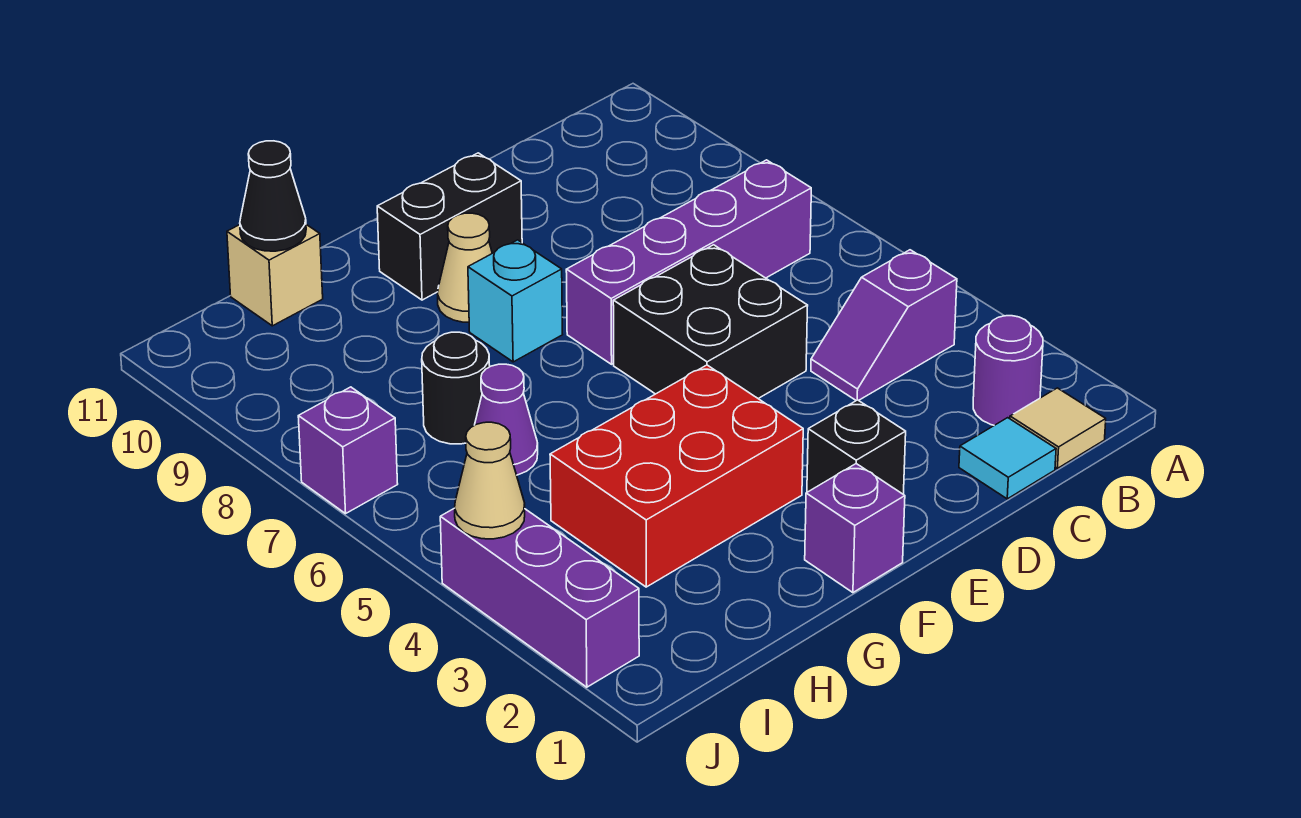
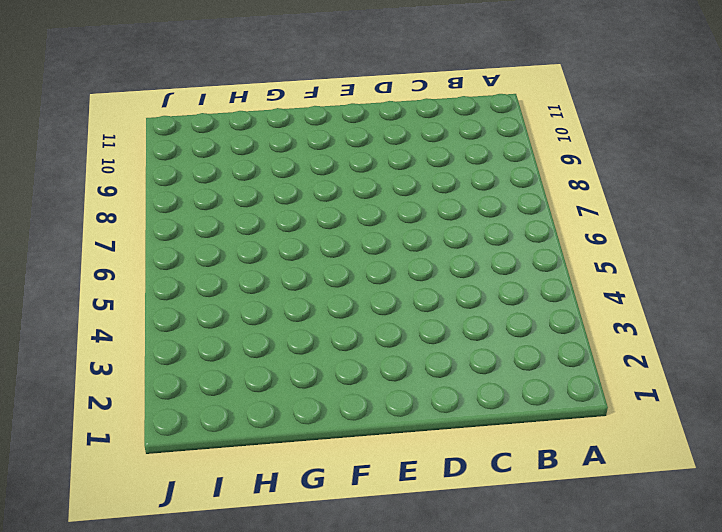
none -> tan tile B1 level 1
none -> purple round brick B2 level 1
none -> purple slope B4:C4 level 1 top B

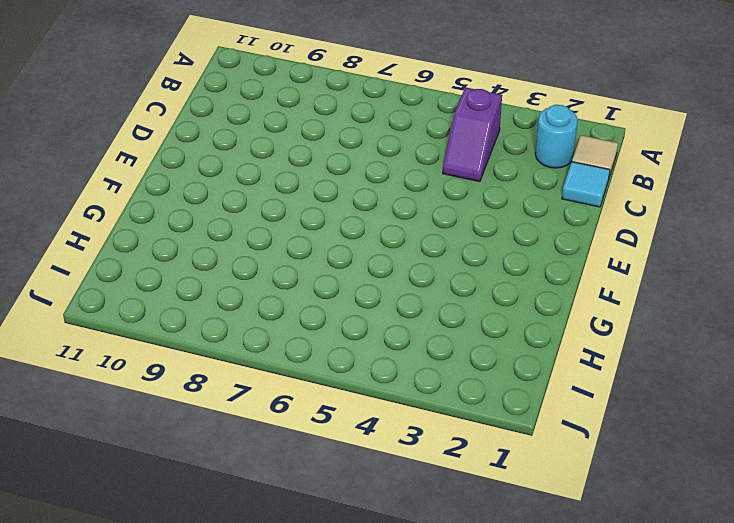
cyan round brick B2 level 1 -> purple round brick B2 level 1
none -> purple brick B7:E7 level 1
none -> black brick D5:E6 level 1
none -> black brick E2 level 1

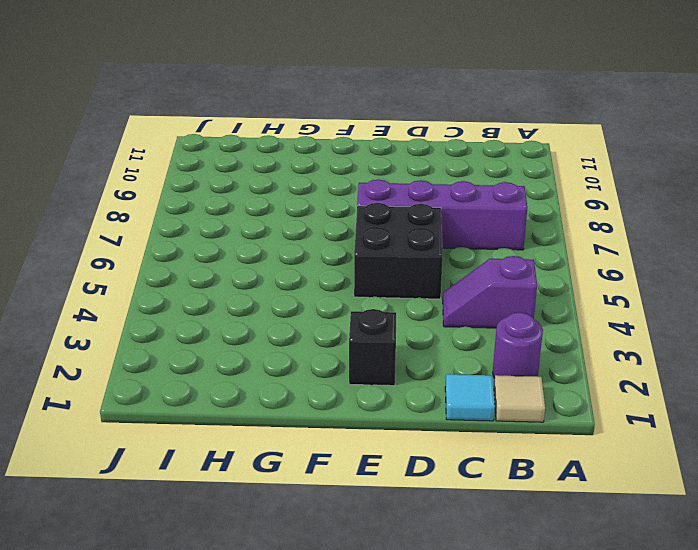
none -> black brick E10:F10 level 1
none -> purple brick F1 level 1
none -> red brick F3:H4 level 1

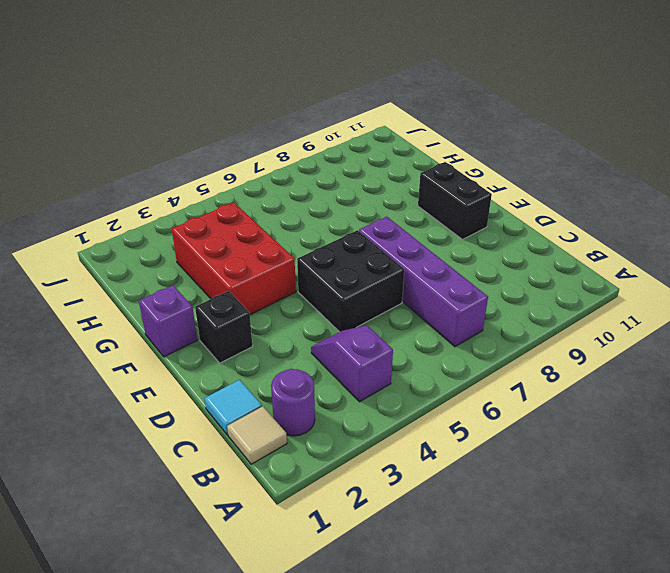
none -> cyan brick F8 level 1
none -> tan cone F9 level 1
none -> purple cone H6 level 1

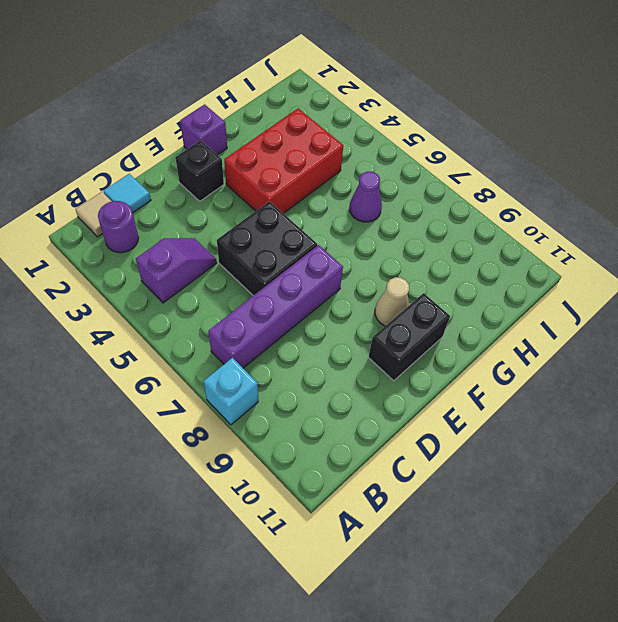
cyan brick A8 level 1 -> cyan brick F8 level 1
none -> black round brick H7 level 1
none -> tan brick H11 level 1
none -> purple brick J2:J4 level 1

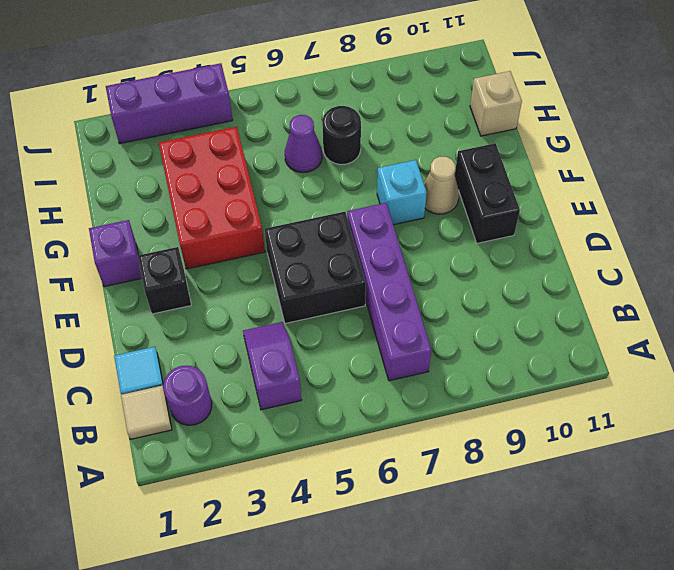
none -> purple brick J7 level 1
none -> black cone H11 level 2
none -> tan cone J4 level 2

